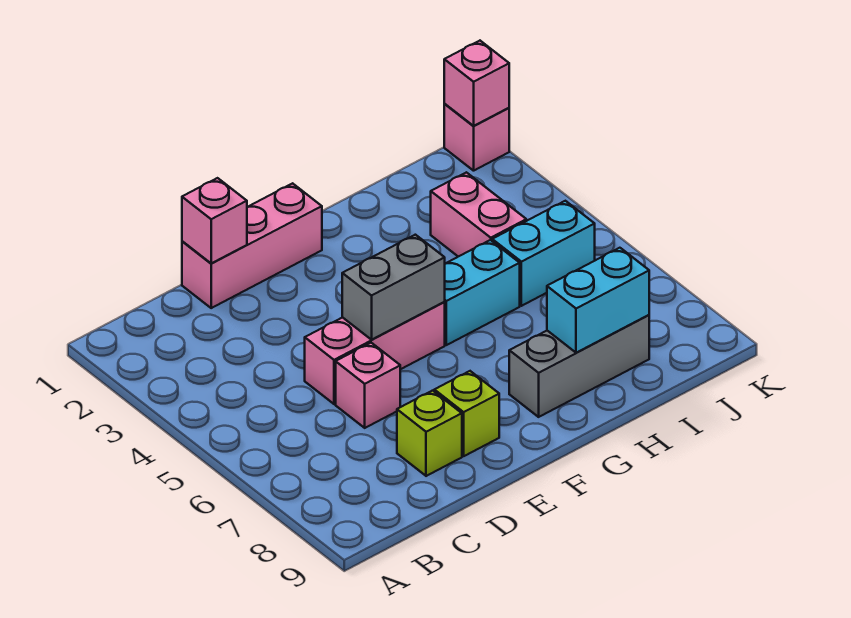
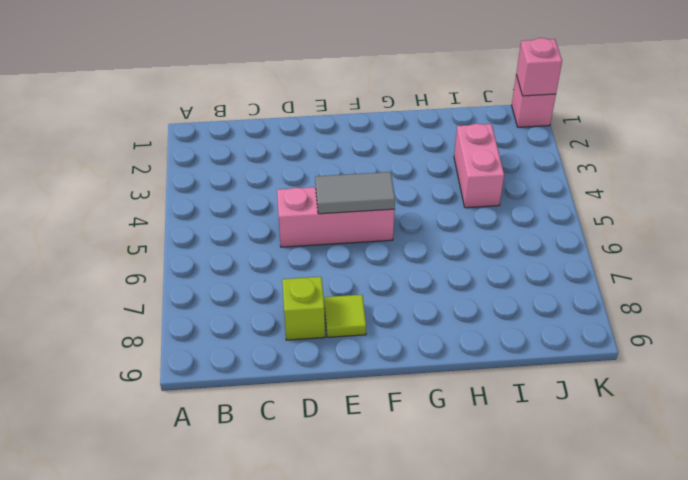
grey tile E5:F5 level 2 -> grey brick E5:F5 level 2
lime tile E8 level 1 -> lime brick E8 level 1
none -> pink brick D1:F1 level 1
none -> pink brick D6 level 1
none -> cyan brick G5:H5 level 1

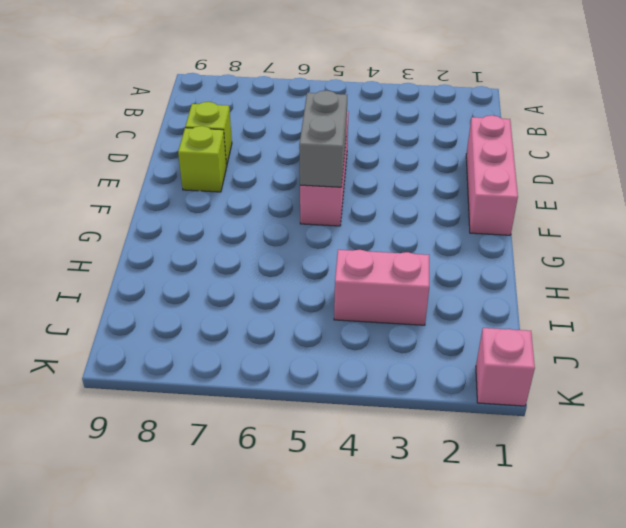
none -> pink brick D6 level 1
none -> cyan brick G5:H5 level 1
none -> grey brick G8:I8 level 1

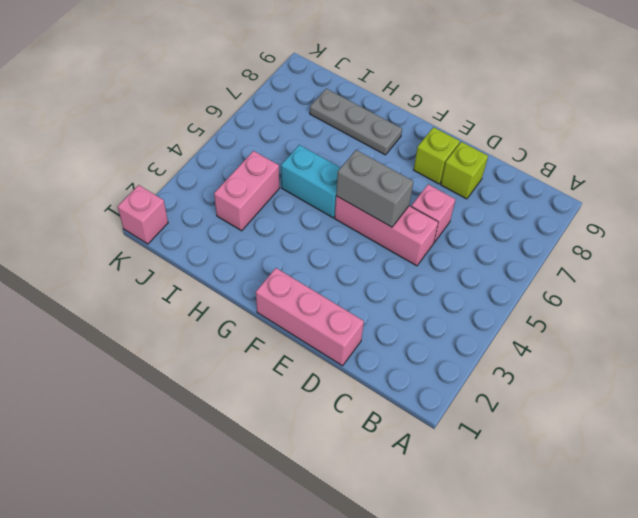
grey plate G8:I8 level 1 -> grey brick G8:I8 level 1
none -> cyan brick I5:J5 level 1
none -> pink brick D1 level 2
none -> cyan brick H8:I8 level 2

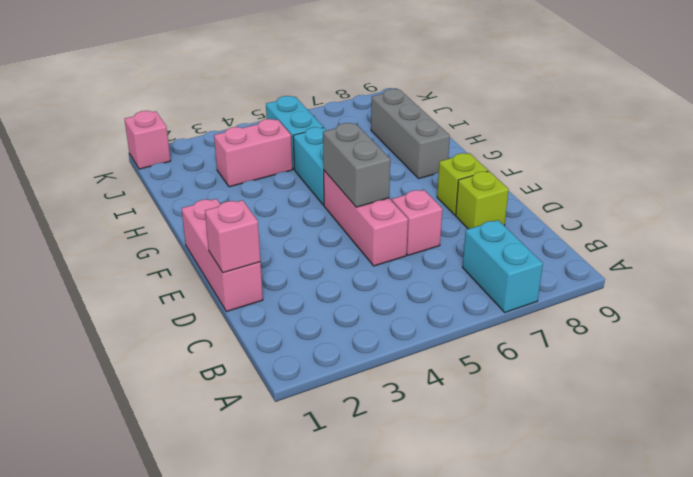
cyan brick A7:B7 level 1 -> cyan brick H8:I8 level 2
none -> pink brick K1 level 2

